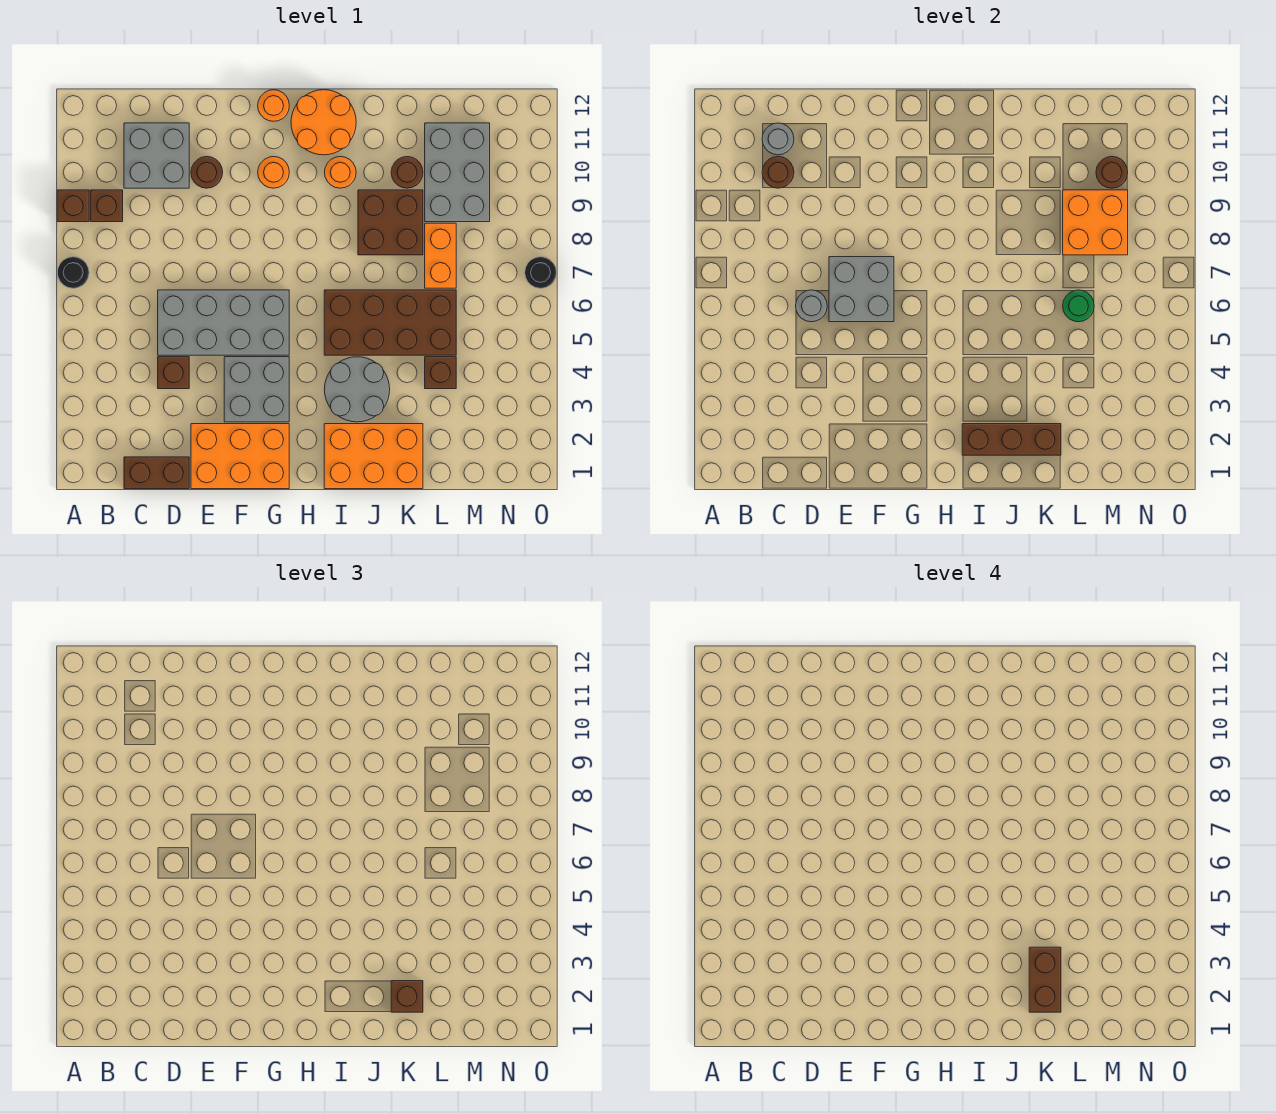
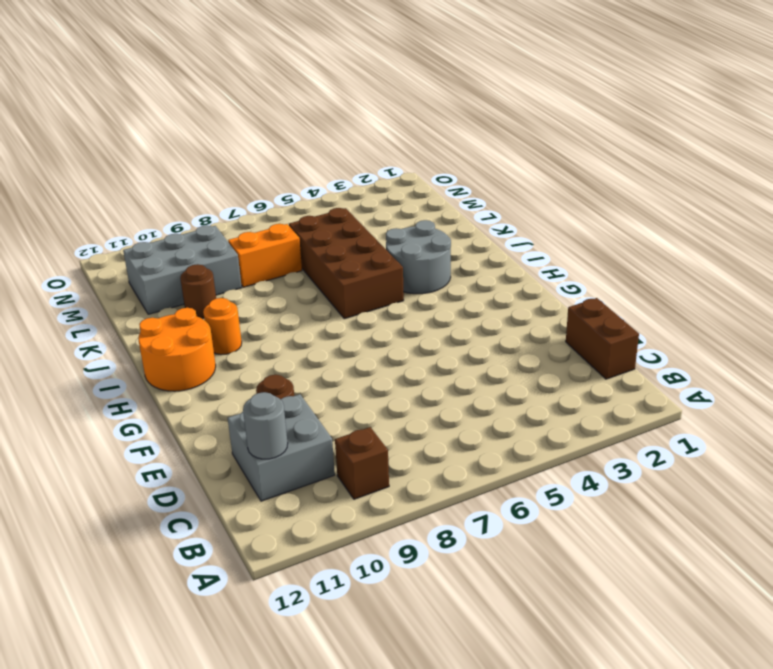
none -> black round brick A7 level 1
none -> brown brick A9 level 1
none -> brown brick D4 level 1
none -> grey brick D5:G6 level 1

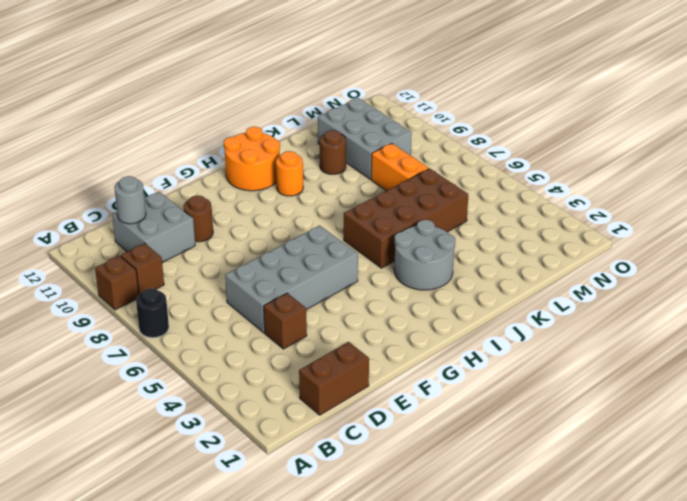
none -> orange brick E1:G2 level 1
none -> grey brick F3:G4 level 1
none -> orange round brick G10 level 1
none -> orange round brick G12 level 1

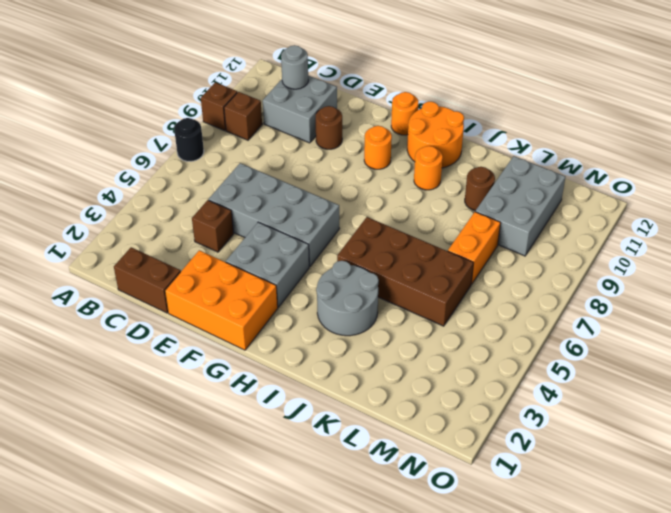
none -> orange brick I1:K2 level 1
none -> brown brick J8:K9 level 1
none -> brown brick L4 level 1
none -> black round brick O7 level 1

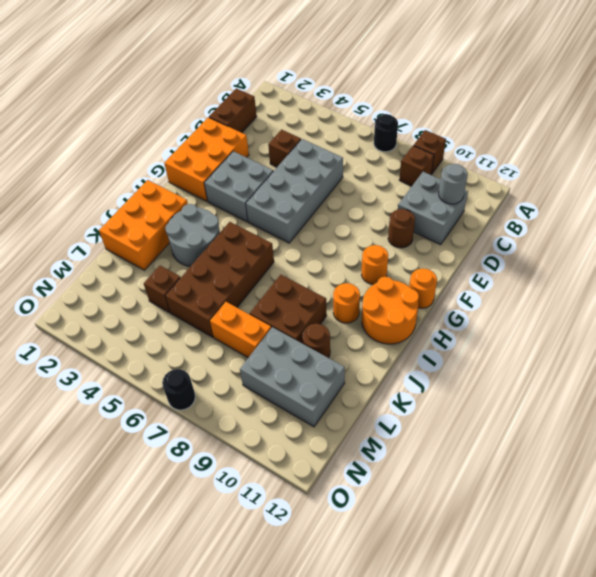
none -> brown round brick C10 level 2
none -> grey round brick D6 level 2
none -> grey brick E6:F7 level 2
none -> brown brick I2:K2 level 2

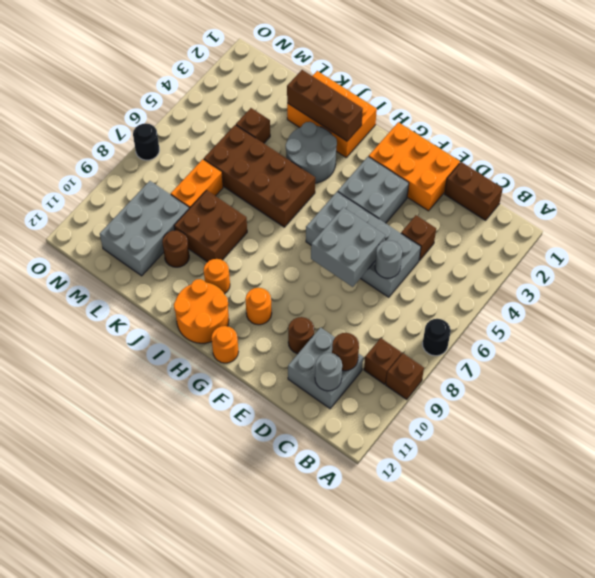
none -> green round brick L6 level 2
none -> orange brick L8:M9 level 2
none -> brown round brick M10 level 2
none -> brown brick K2 level 3

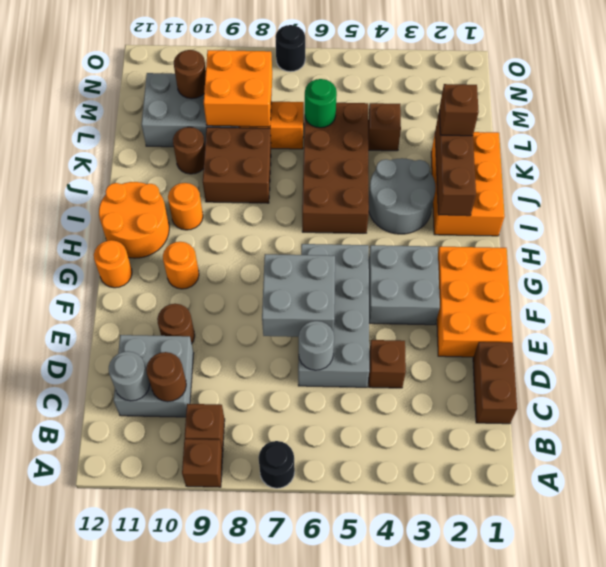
none -> brown brick K2:K3 level 4

